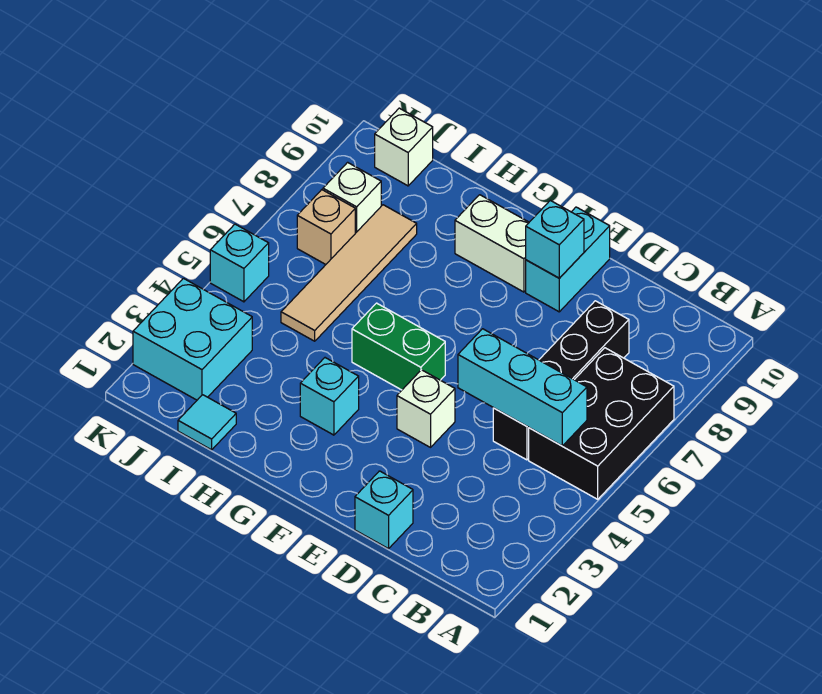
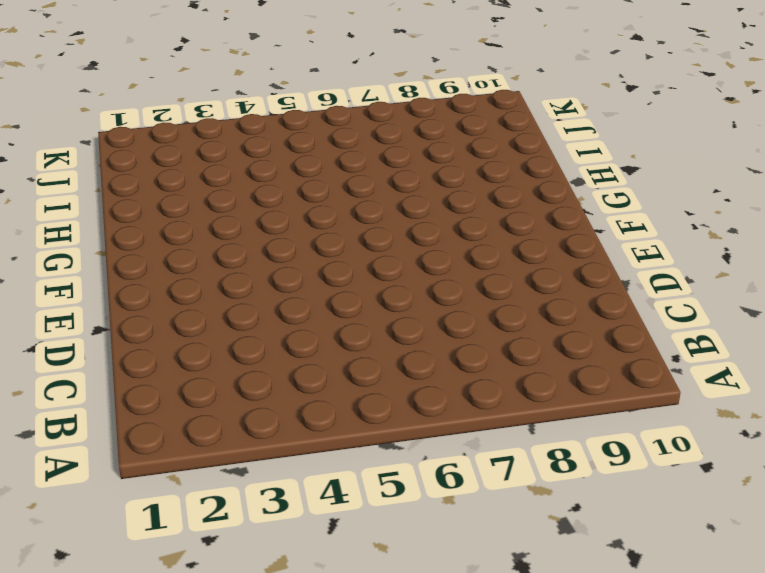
none -> black brick A5:B7 level 1
none -> black brick C5:C8 level 1
none -> cyan brick D1 level 1

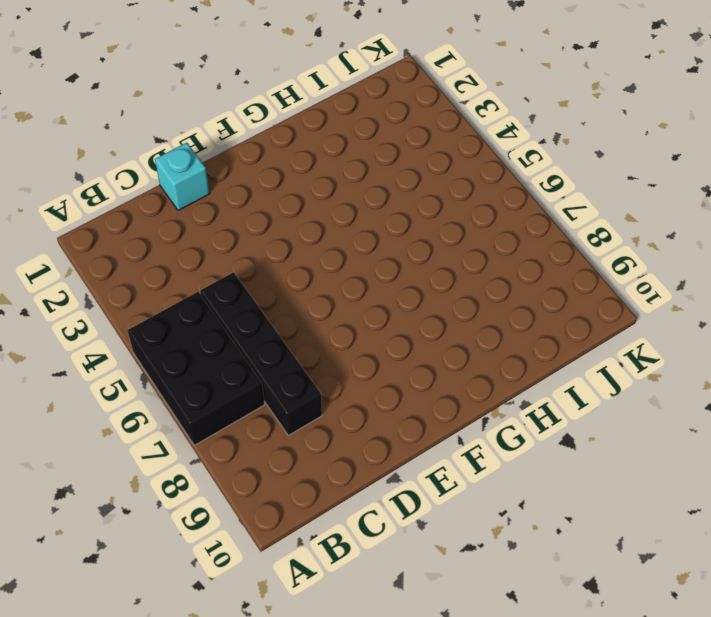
none -> white brick E4 level 1
none -> cyan brick E9:E10 level 1
none -> green brick F5:G5 level 1

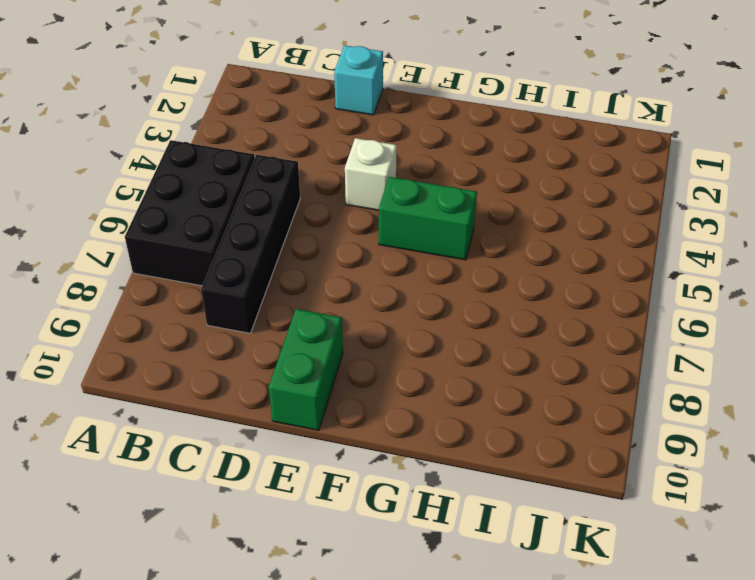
green brick E9:E10 level 1 -> cyan brick E9:E10 level 1
none -> white brick F9:G9 level 1
none -> cyan brick G3 level 1
none -> cyan tile I1 level 1

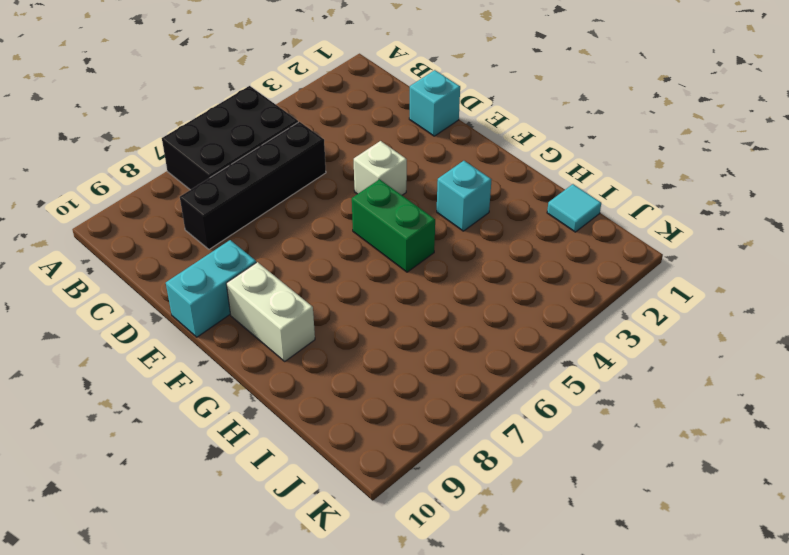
none -> tan tile I5:I8 level 1
none -> cyan brick J2:K3 level 1
none -> tan brick J7 level 1

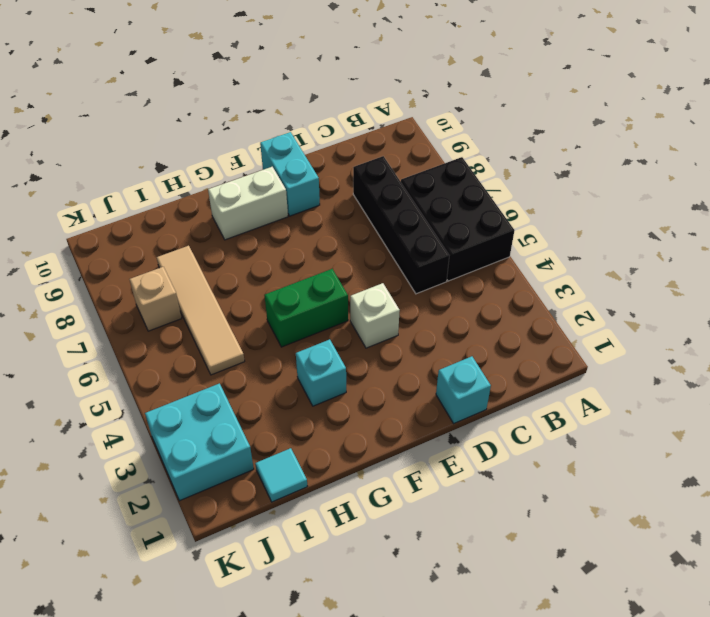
none -> white brick J8 level 1
none -> white brick J10 level 1
none -> cyan brick K5 level 1

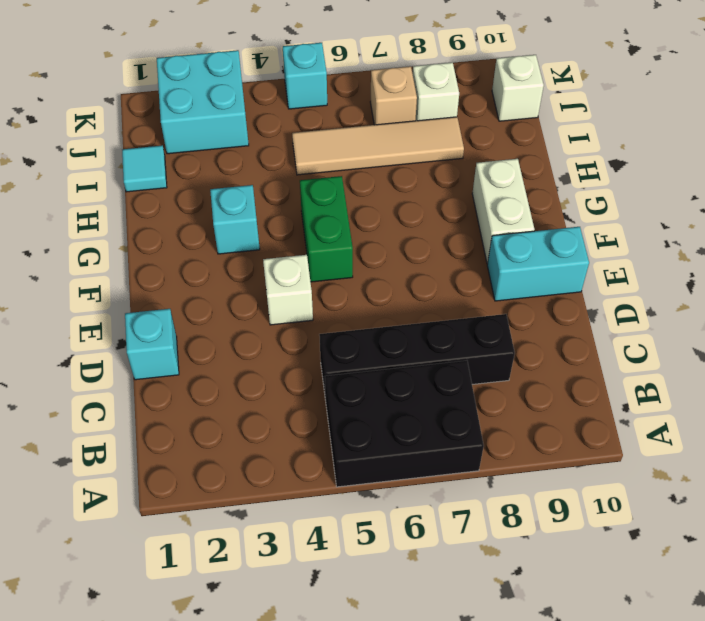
none -> cyan brick B5:D5 level 2
none -> cyan brick E9 level 2

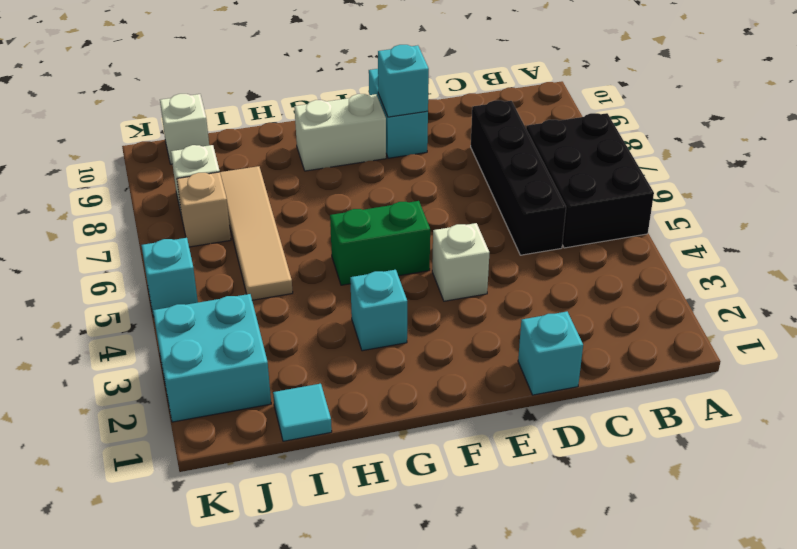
none -> cyan brick B5:D5 level 2

